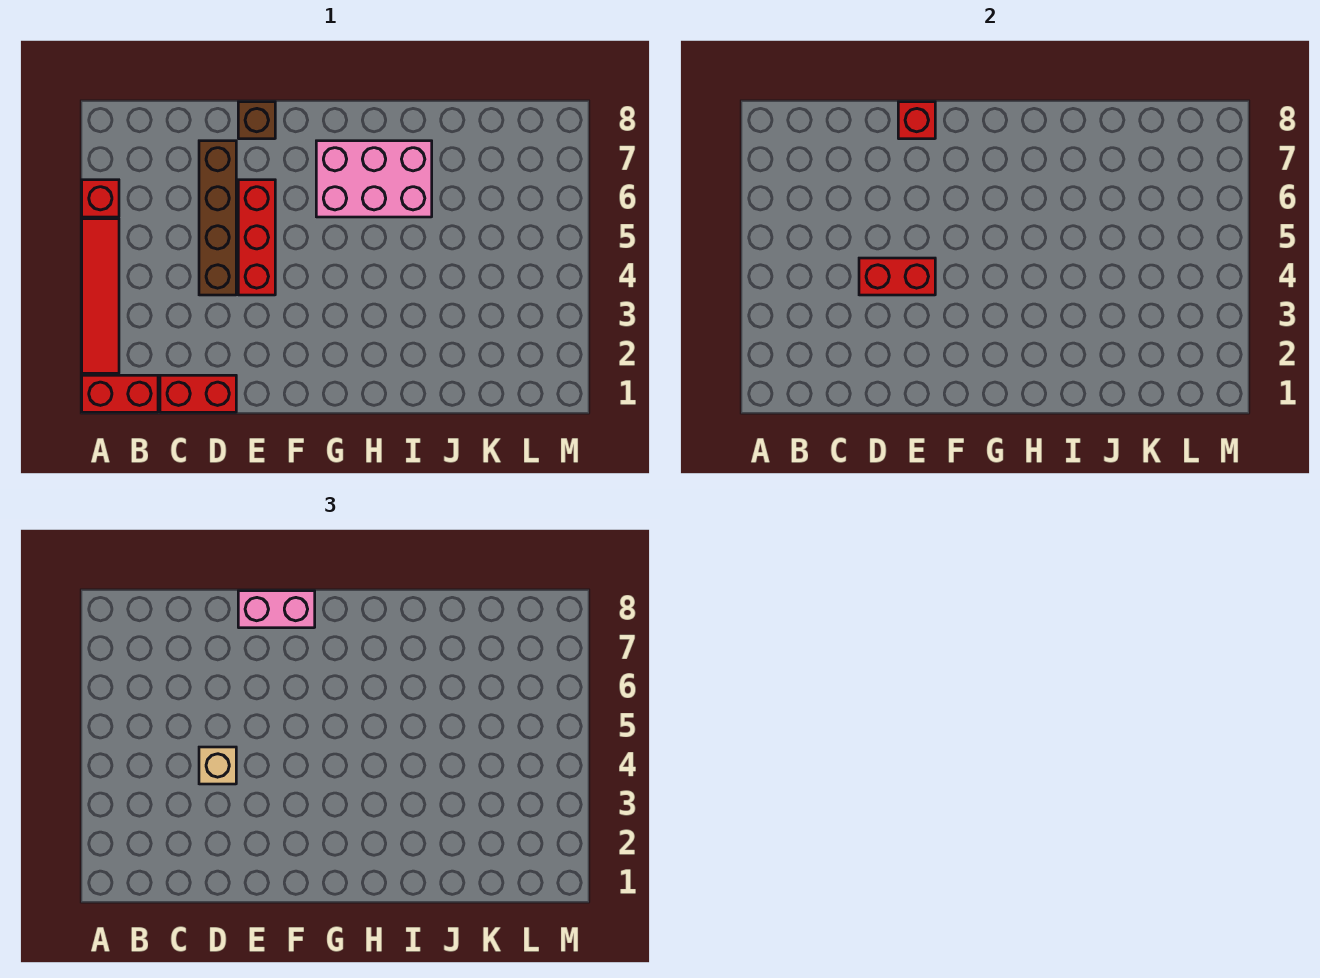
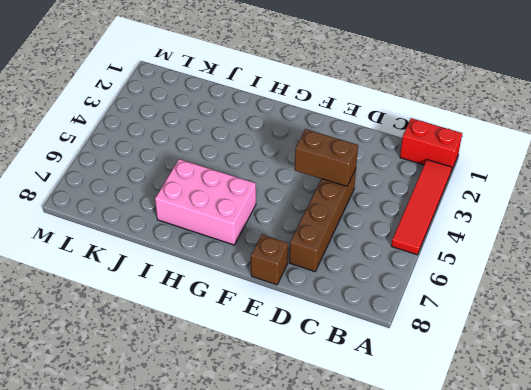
brown brick D4:E4 level 2 -> red brick D4:E4 level 2
none -> red brick A6 level 1
none -> red brick C1:D1 level 1
none -> red brick E4:E6 level 1

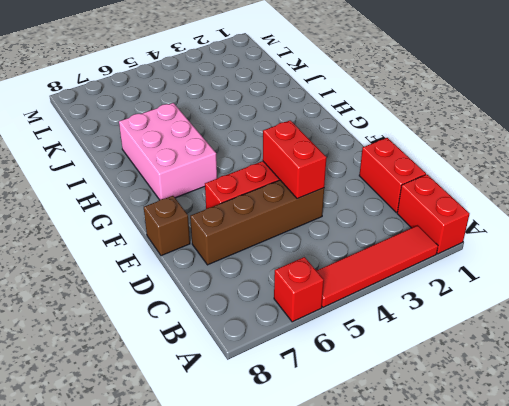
none -> red brick E8 level 2
none -> tan brick D4 level 3
none -> pink brick E8:F8 level 3

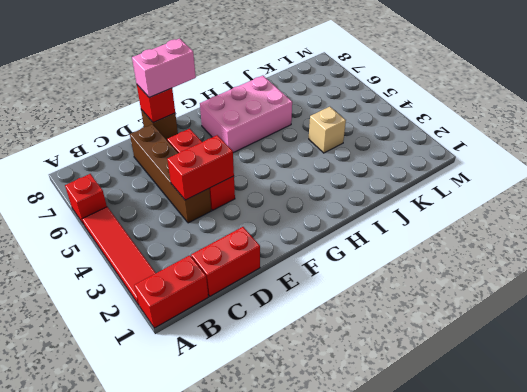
tan brick J4 level 1 -> tan brick D4 level 3

